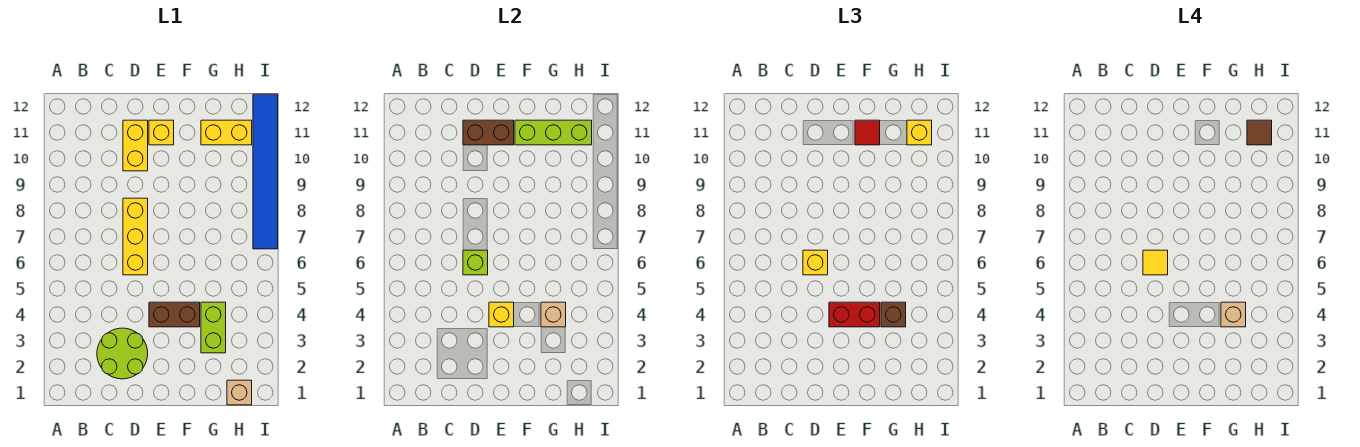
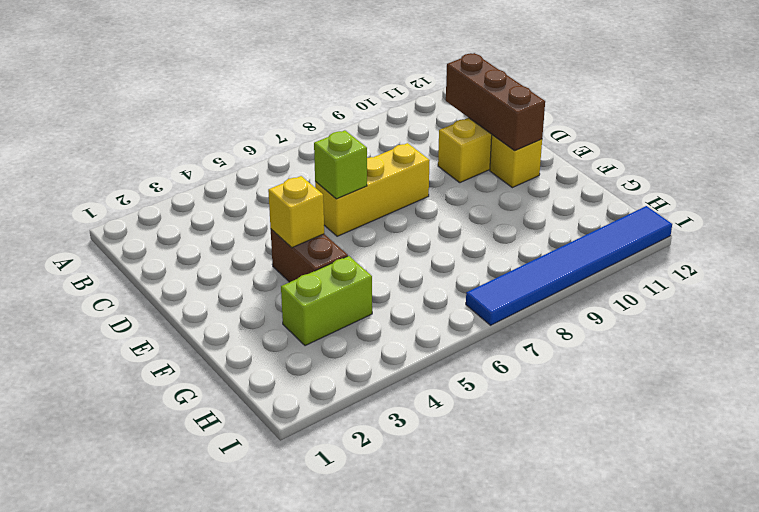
brown brick C11:E11 level 2 -> brown brick D11:E11 level 2
none -> lime round brick C2:D3 level 1
none -> yellow brick G11:H11 level 1
none -> tan brick H1 level 1

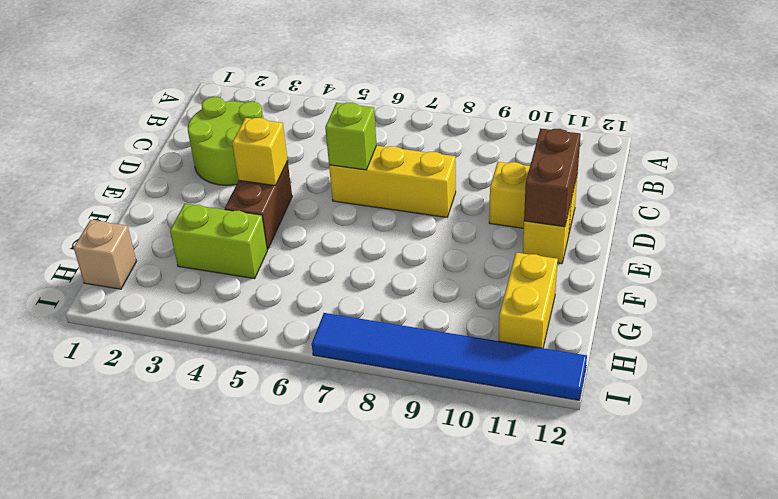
none -> lime brick F11:H11 level 2
none -> tan brick G4 level 2
none -> yellow brick D6 level 3

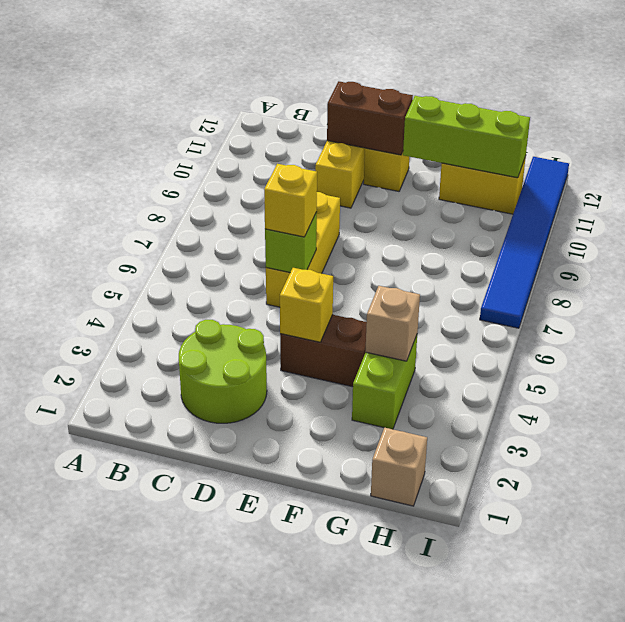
none -> red brick E4:F4 level 3
none -> red tile F11 level 3
none -> brown brick G4 level 3

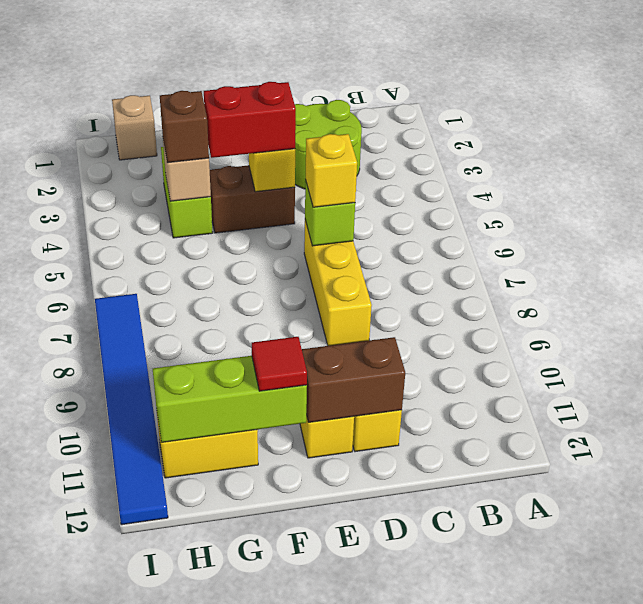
none -> yellow brick H11 level 3
none -> yellow tile D6 level 4
none -> tan brick G4 level 4

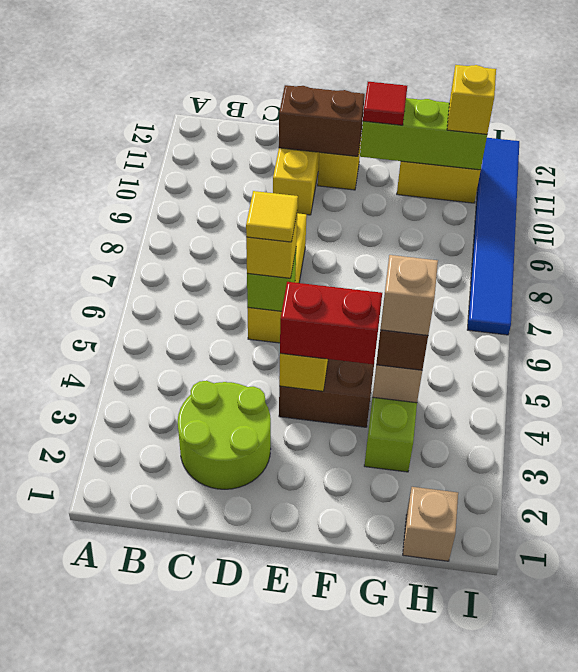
none -> brown tile H11 level 4

